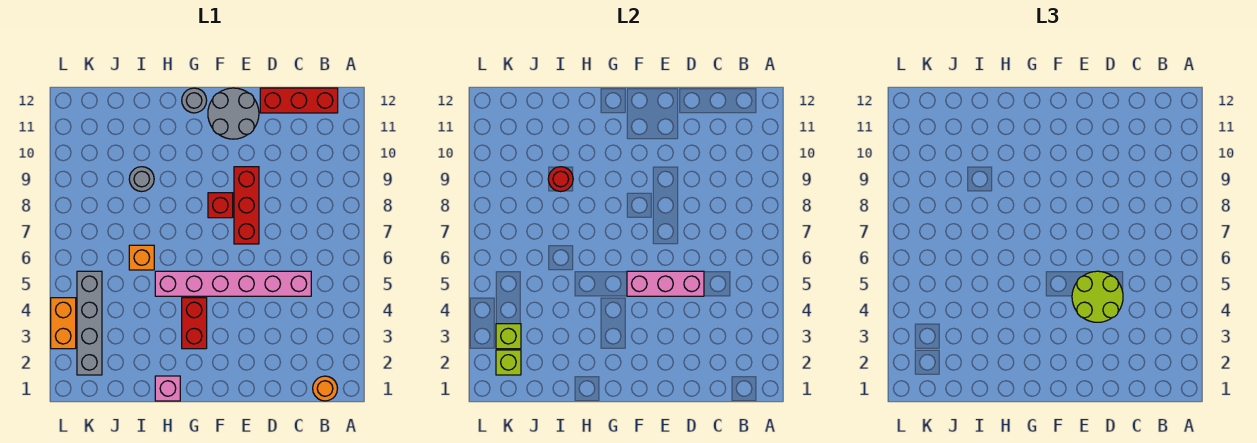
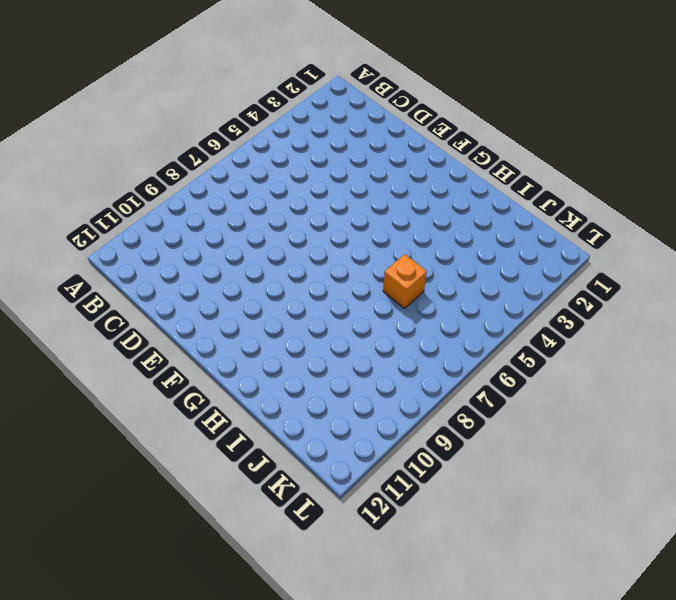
none -> orange round brick B1 level 1
none -> red brick B12:D12 level 1
none -> pink brick C5:H5 level 1

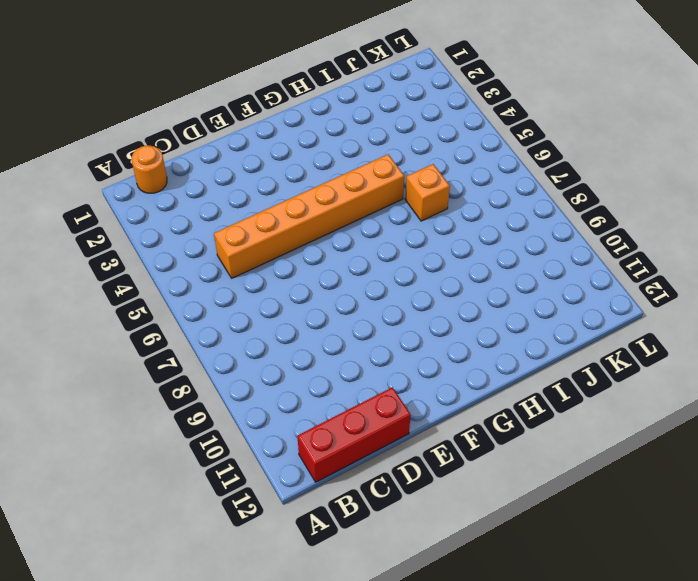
orange brick C5:H5 level 1 -> pink brick C5:H5 level 1
none -> red brick E7:E9 level 1
none -> grey round brick E11:F12 level 1
none -> red brick F8 level 1

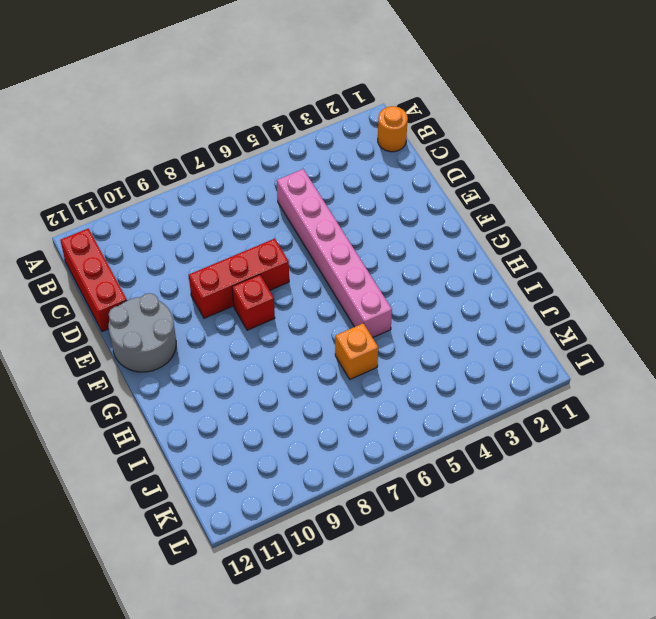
none -> red brick G3:G4 level 1
none -> grey round brick G12 level 1
none -> pink brick H1 level 1

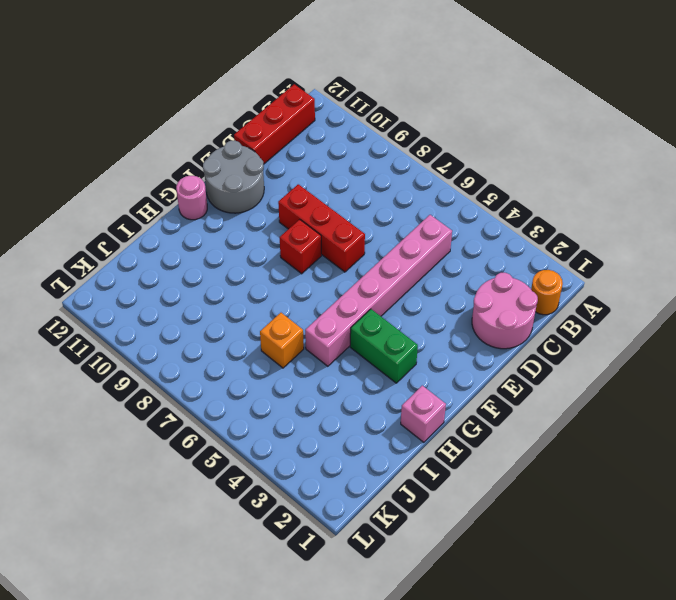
pink round brick C1:D2 level 1 -> none
green brick G3:G4 level 1 -> red brick G3:G4 level 1
pink round brick G12 level 1 -> grey round brick G12 level 1
none -> grey round brick I9 level 1
none -> grey brick K2:K5 level 1
none -> orange brick L3:L4 level 1

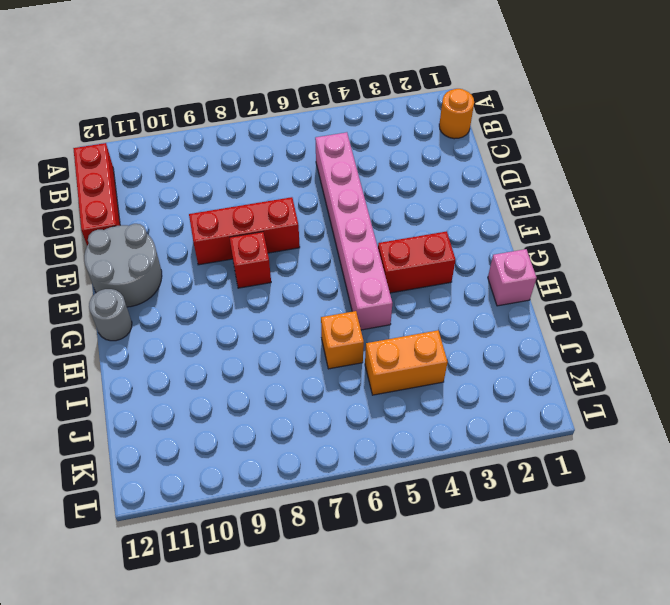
orange brick J4:J5 level 1 -> orange brick L3:L4 level 1
none -> grey round brick I9 level 1
none -> grey brick K2:K5 level 1
none -> pink brick D5:F5 level 2

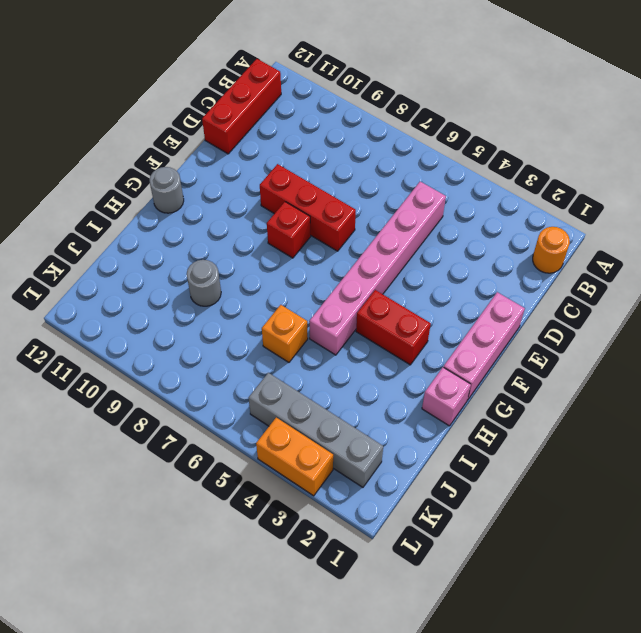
pink brick E1:G1 level 1 -> pink brick D5:F5 level 2
none -> grey round brick E11:F12 level 1
none -> red round brick I9 level 2
none -> lime brick K2 level 2

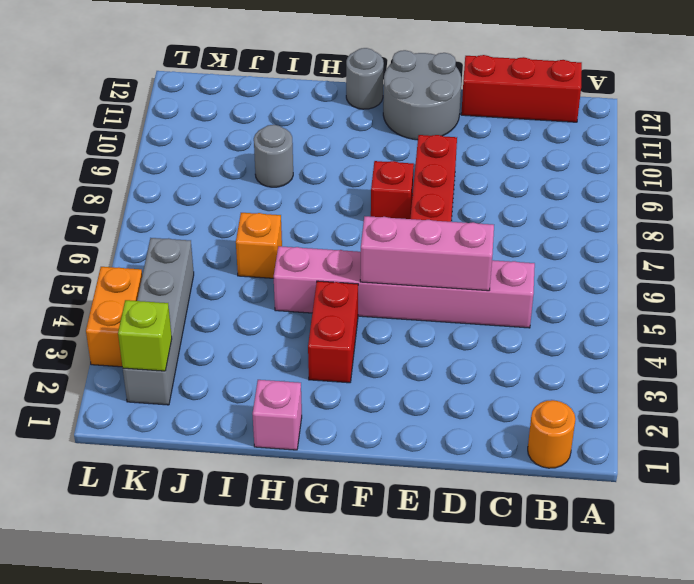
none -> red round brick I9 level 2
none -> lime brick K3 level 2
none -> lime round brick D4:E5 level 3

